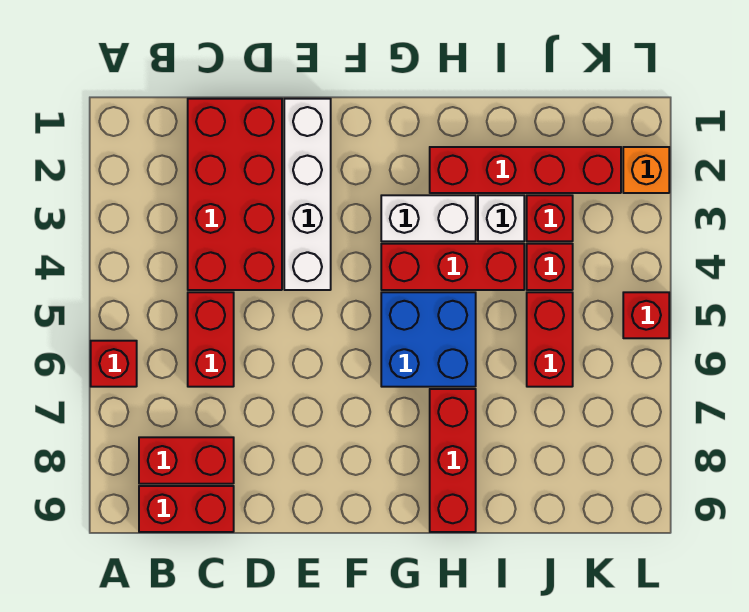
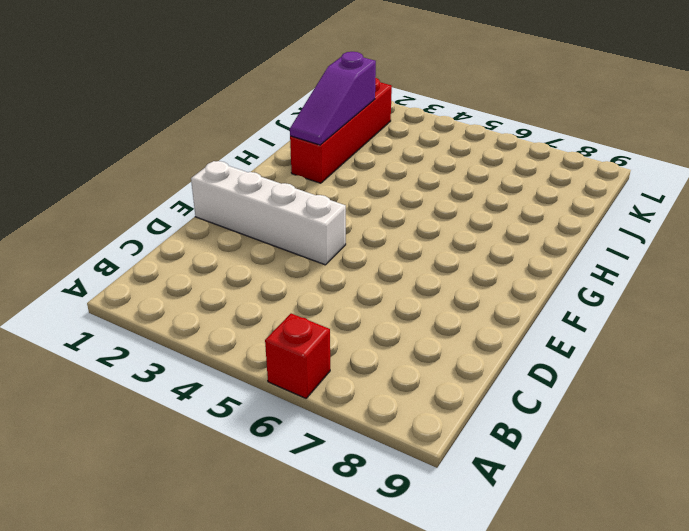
purple slope H2:J2 level 2 top J -> none
none -> red brick B8:C8 level 1
none -> red brick B9:C9 level 1
none -> red brick C1:D4 level 1

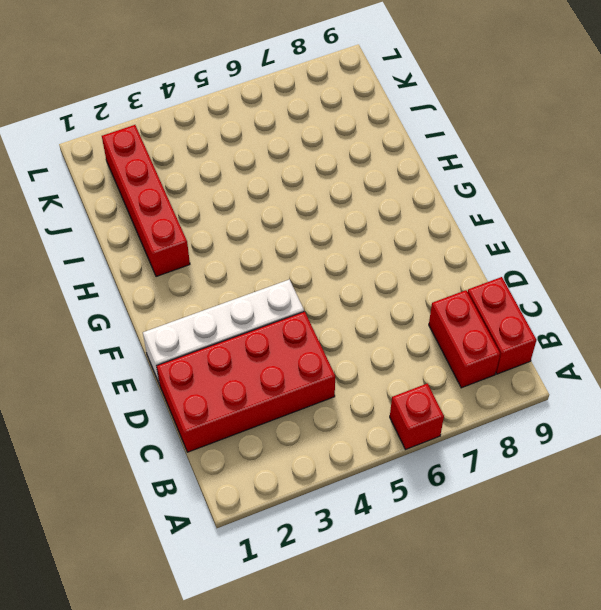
none -> red brick C5:C6 level 1
none -> white brick G3:H3 level 1
none -> red brick G4:I4 level 1

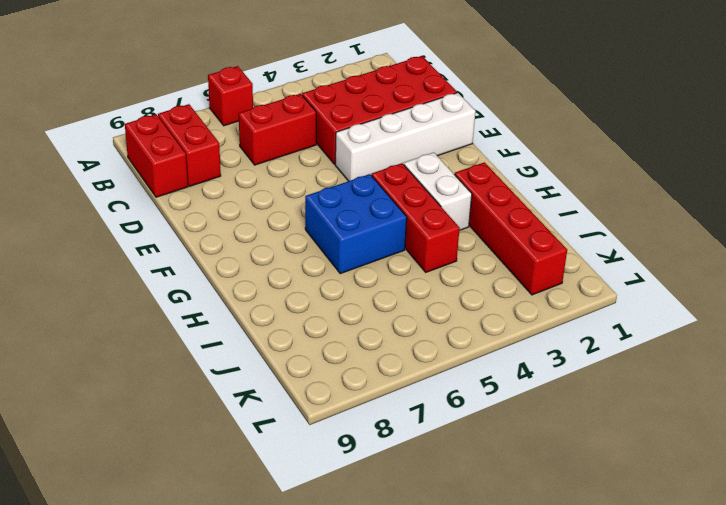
none -> red brick H7:H9 level 1
none -> white brick I3 level 1
none -> red brick J3 level 1

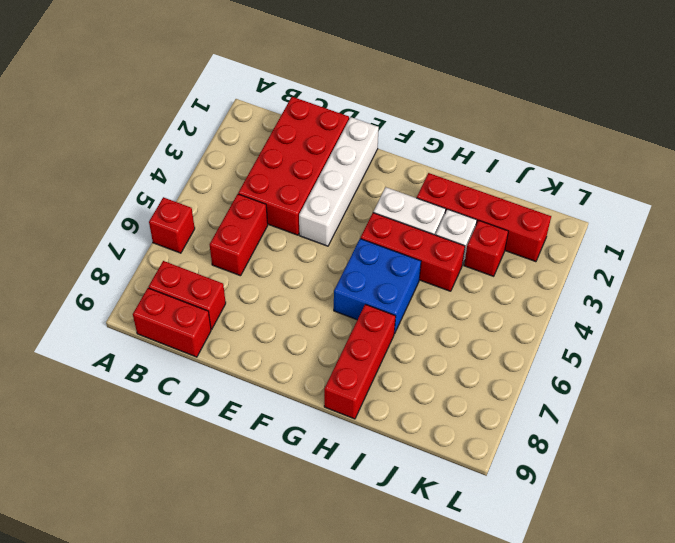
none -> red brick J4 level 1
none -> red brick J5:J6 level 1
none -> orange brick L2 level 1

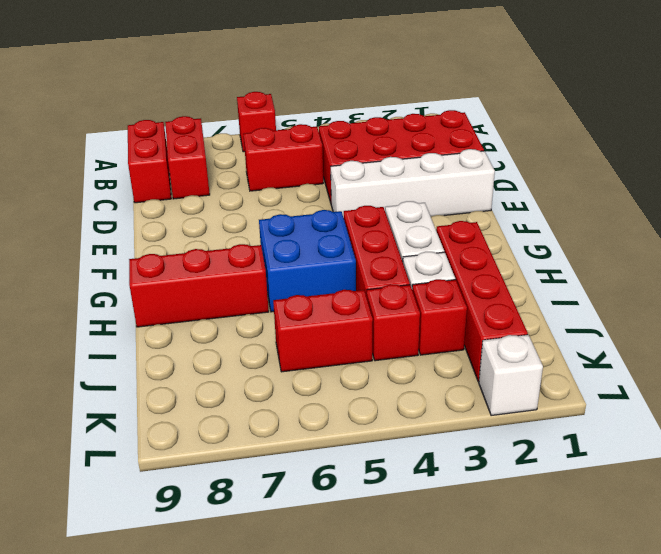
white brick L2 level 1 -> orange brick L2 level 1
none -> red brick L5 level 1

